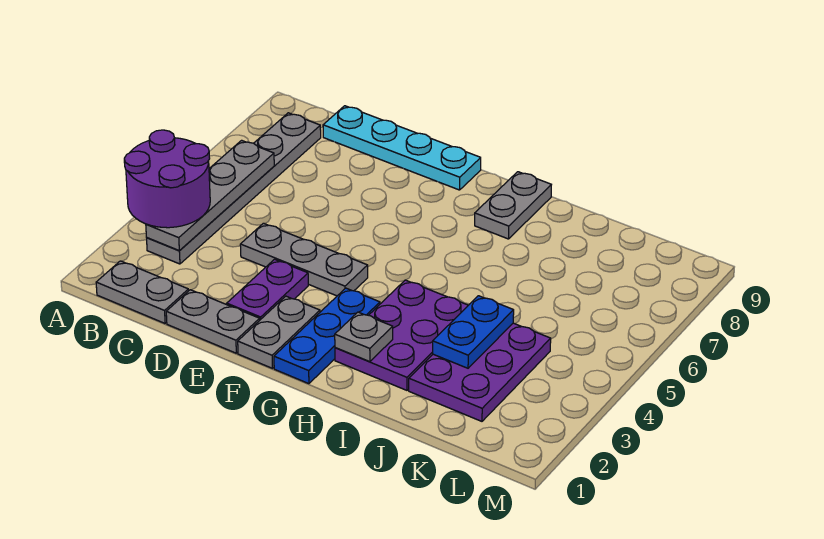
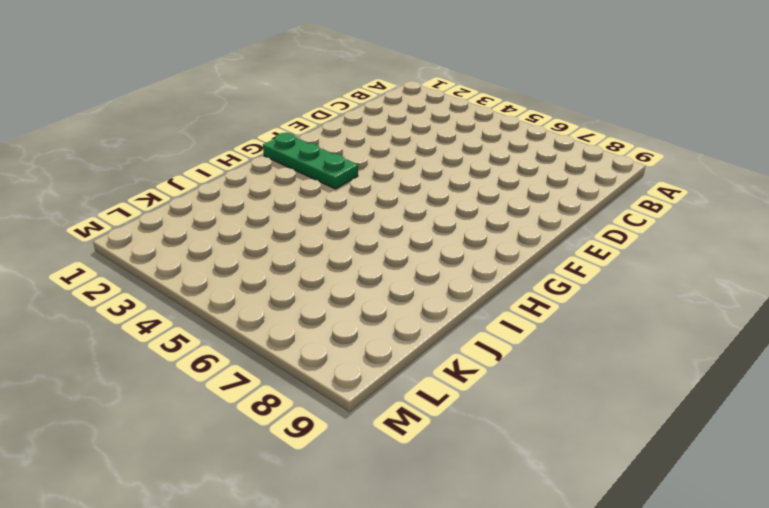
green plate G1:G3 level 1 -> blue plate G1:G3 level 1
none -> grey plate B1:C1 level 1
none -> grey plate B3:B8 level 1
none -> cyan plate C9:F9 level 1

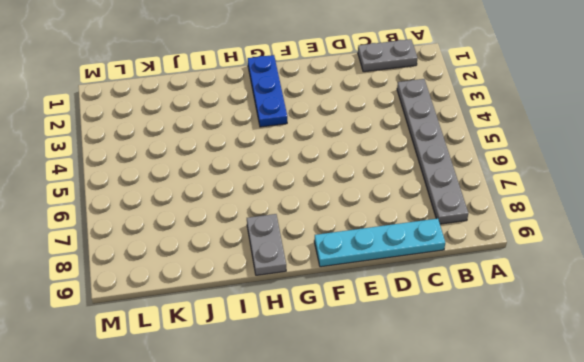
none -> grey plate D1:E1 level 1
none -> grey plate D4:F4 level 1
none -> purple plate E2:E3 level 1

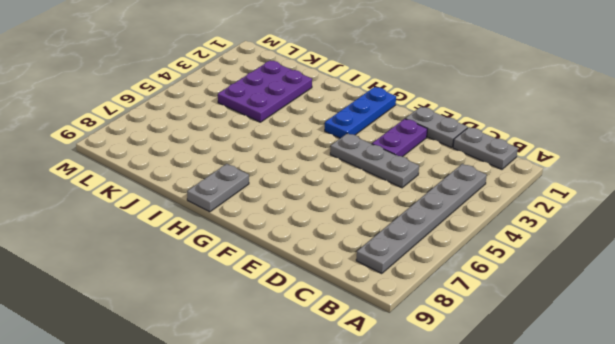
none -> cyan plate C9:F9 level 1
none -> grey plate F1:F2 level 1
none -> purple plate H2:I4 level 1

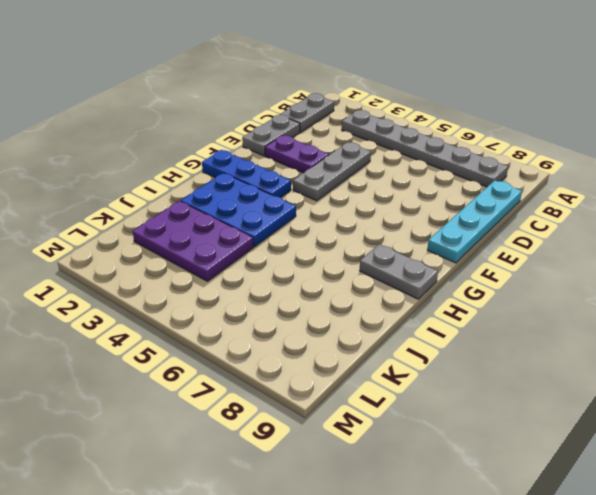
blue plate H2:I4 level 1 -> purple plate H2:I4 level 1
none -> grey plate F1:F2 level 1
none -> grey plate B3:B6 level 2
none -> grey plate H2 level 2

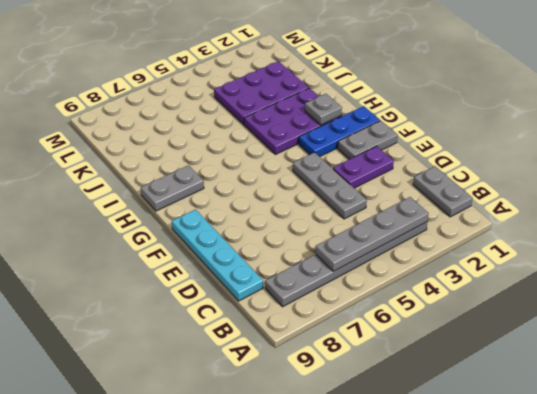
none -> grey plate D1:E1 level 1
none -> blue plate J3:J4 level 2
none -> purple round brick A3:B4 level 3

